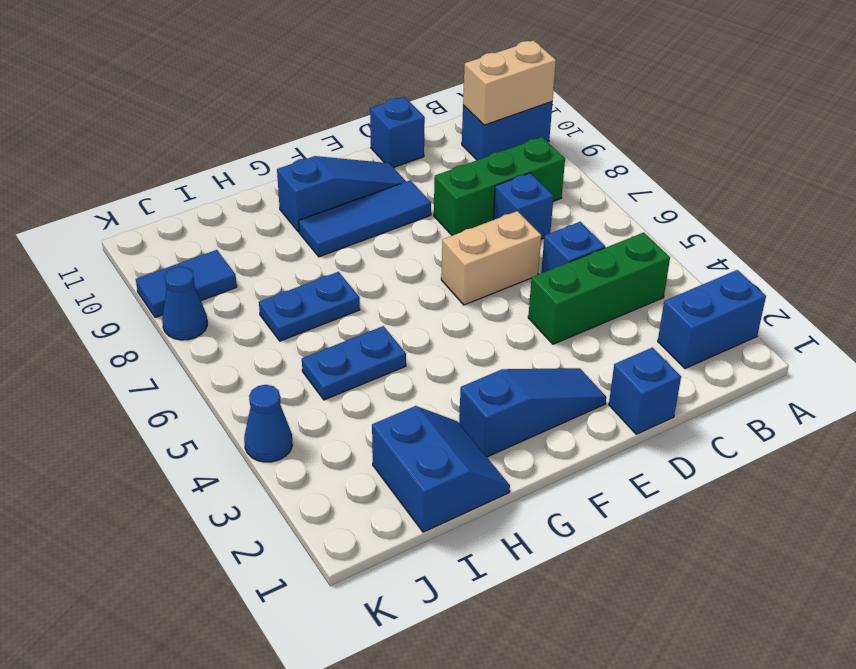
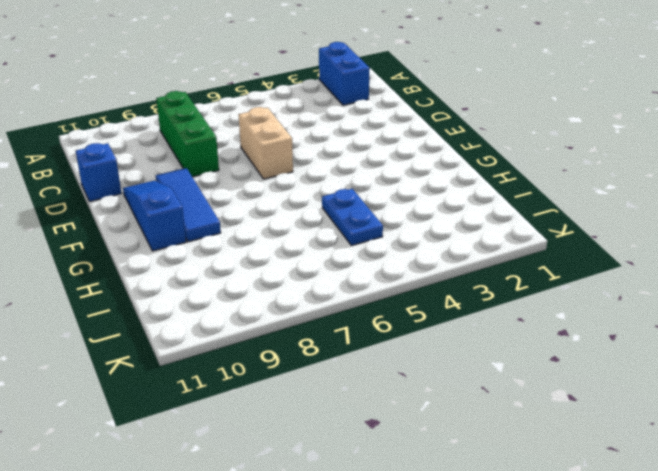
none -> blue brick A10:B10 level 1
none -> green brick B4:D4 level 1
none -> blue brick C5 level 1

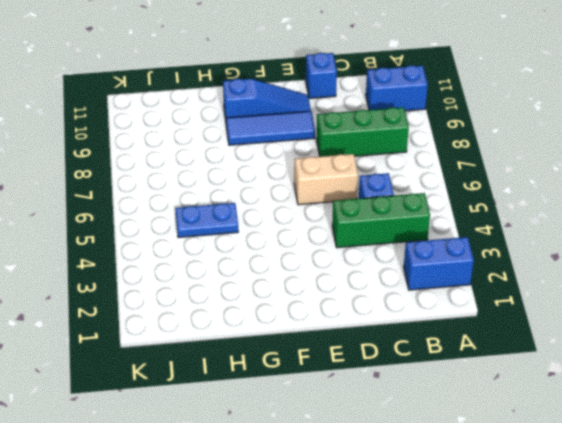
none -> blue brick C7 level 1
none -> blue brick D1 level 1
none -> blue slope E2:G2 level 1 top G

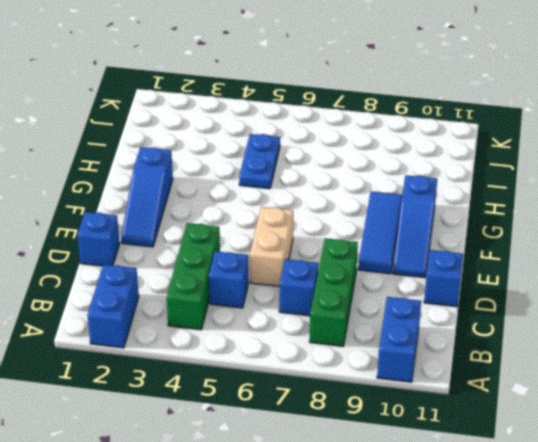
none -> blue slope H1:I2 level 1 top I
none -> blue plate H7:I7 level 1
none -> blue tile J9:K9 level 1

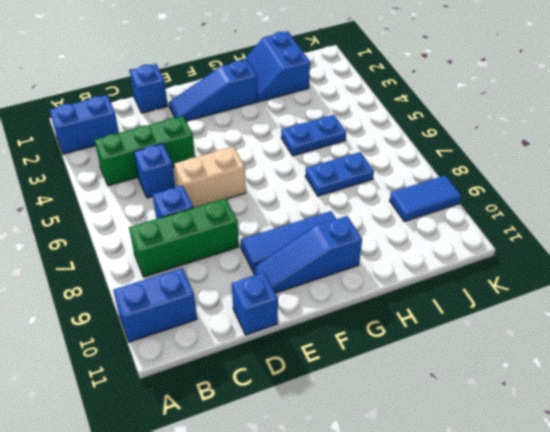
none -> blue cone K4 level 1
none -> blue cone K8 level 1
none -> tan brick A10:B10 level 2

